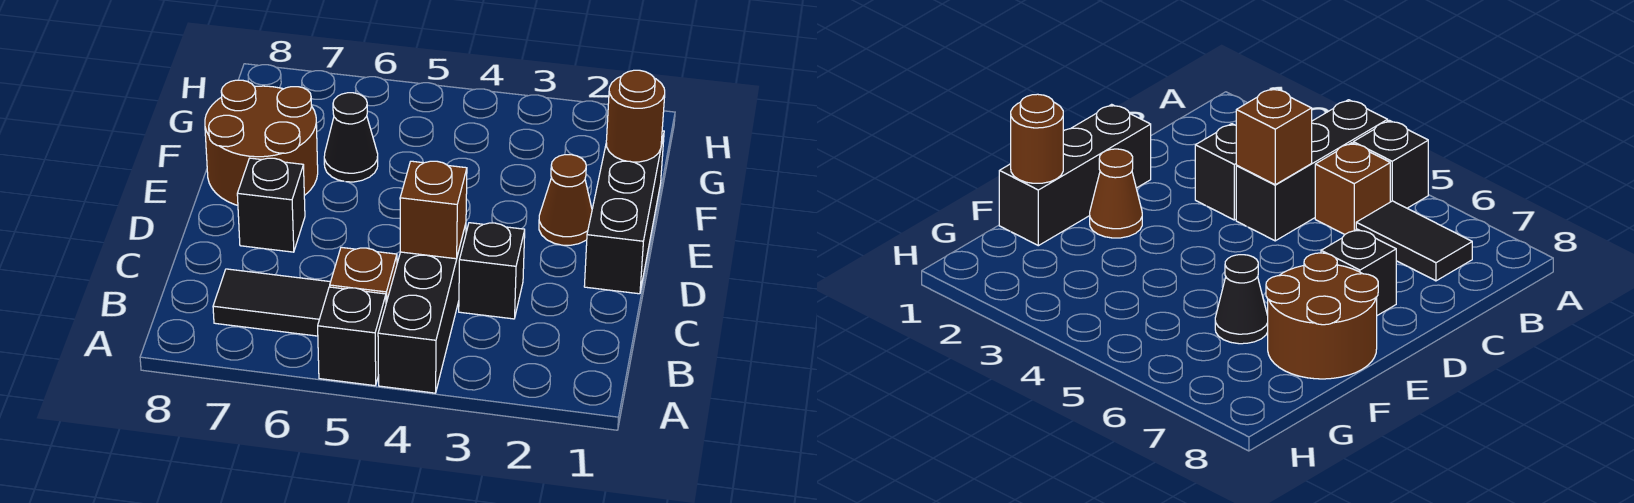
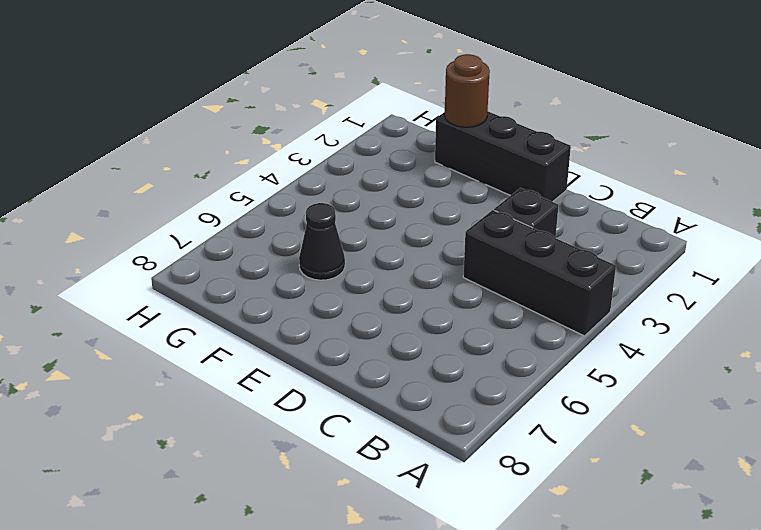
none -> black brick A5 level 1
none -> brown brick B5 level 1
none -> black tile B6:B7 level 1

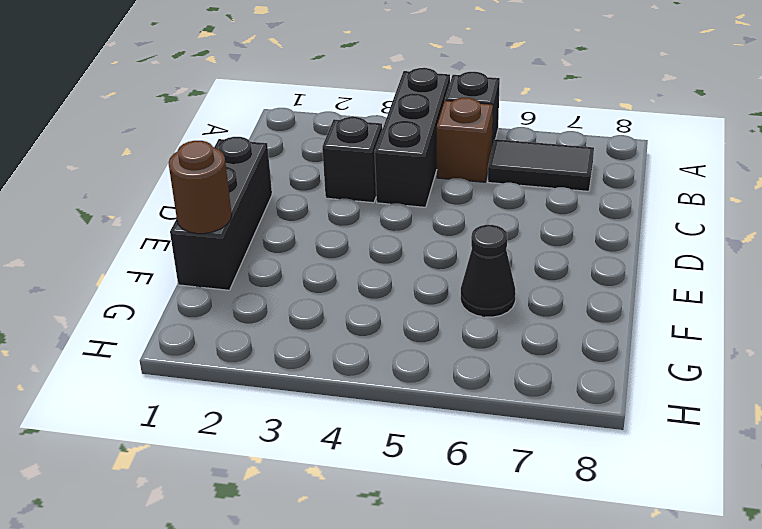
none -> black brick D7 level 1
none -> brown cone E2 level 1
none -> brown round brick E7:F8 level 1

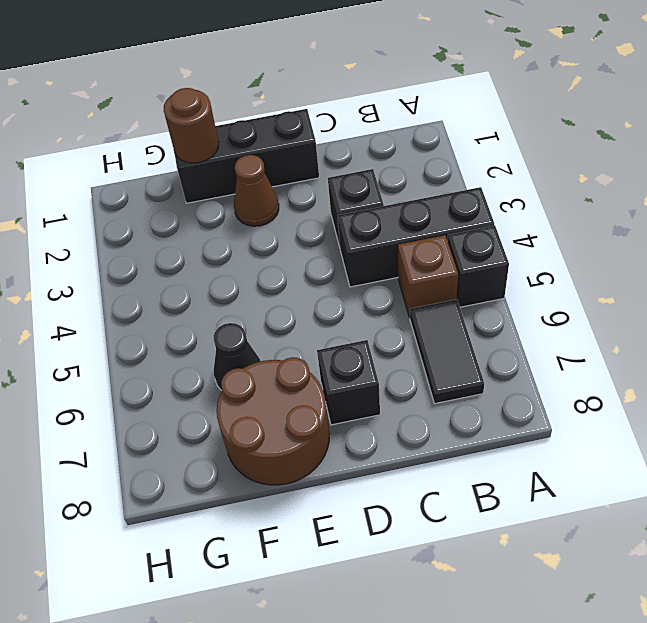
none -> brown brick C4 level 2

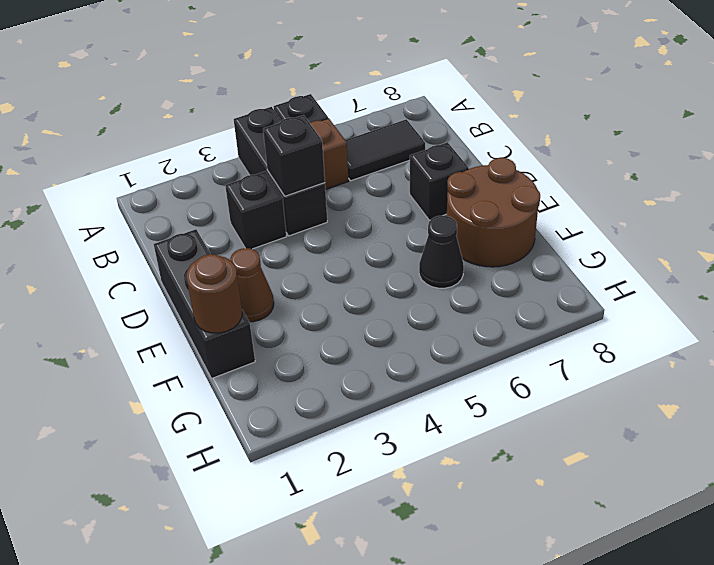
black brick C4 level 2 -> brown brick C4 level 2

